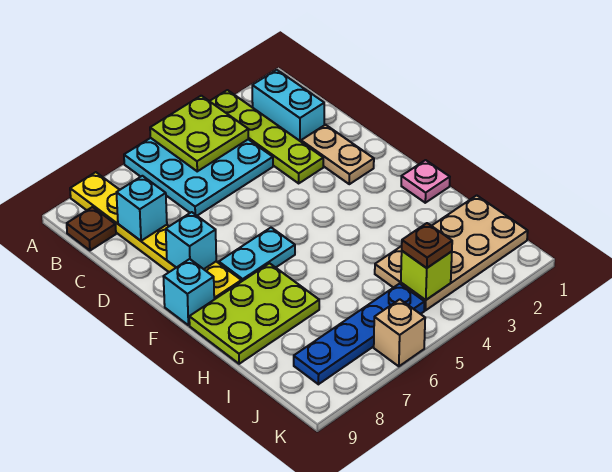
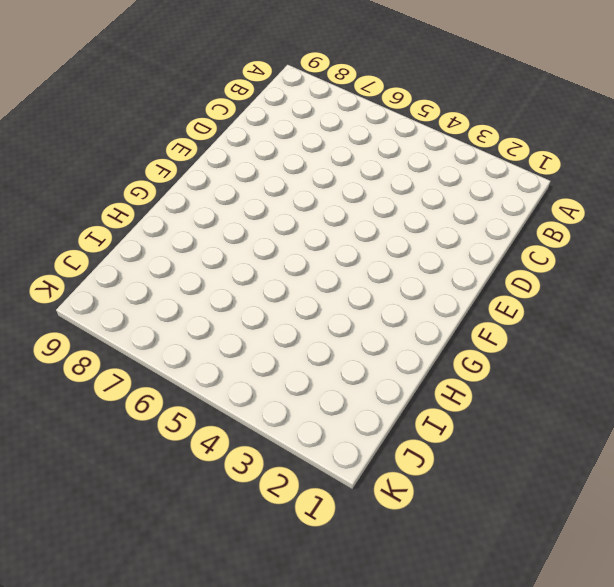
none -> lime plate A3:D3 level 1
none -> cyan plate A4:C6 level 1
none -> yellow plate A8:F8 level 1

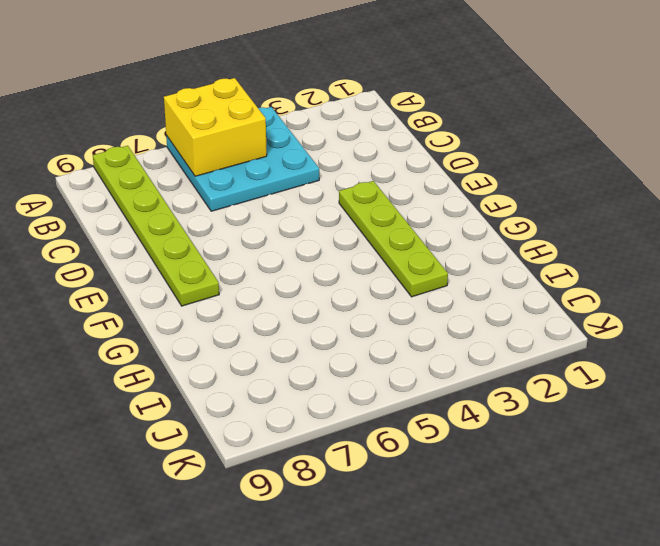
yellow brick A5:B6 level 2 -> lime plate A4:B5 level 2
lime plate A8:F8 level 1 -> yellow plate A8:F8 level 1
lime plate E3:H3 level 1 -> lime plate A3:D3 level 1
none -> cyan brick B2:C2 level 1
none -> brown plate B9 level 1
none -> tan plate D2:E2 level 1

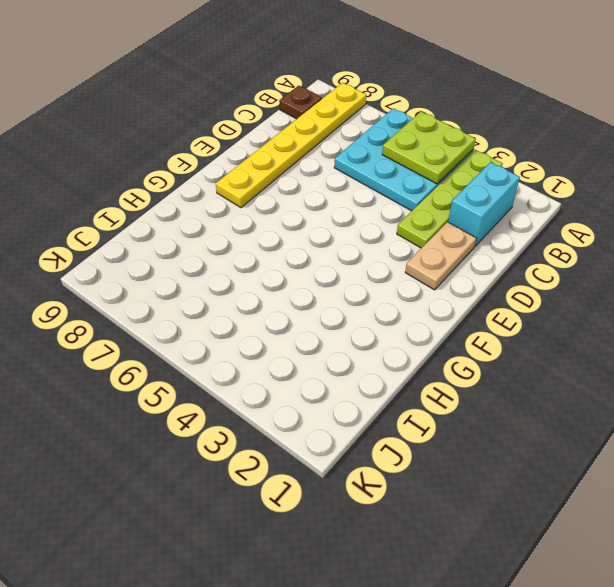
none -> cyan plate F6:F7 level 1
none -> cyan brick F9 level 1
none -> pink plate G1 level 1

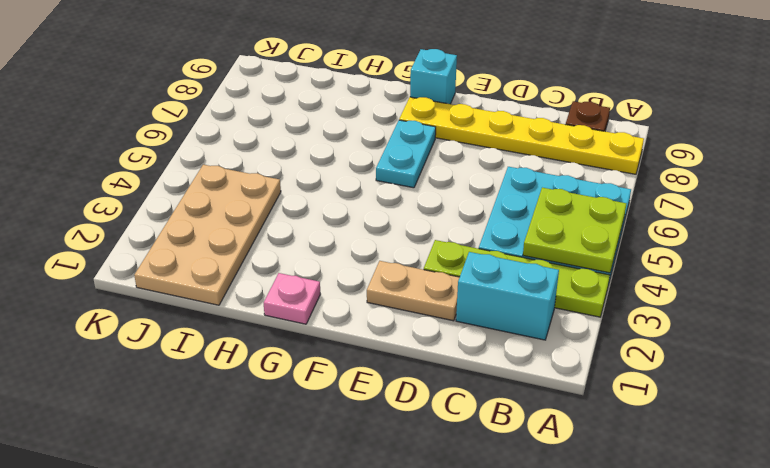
none -> lime plate G7:H9 level 1
none -> blue plate J5:J8 level 1
none -> tan brick K6 level 1

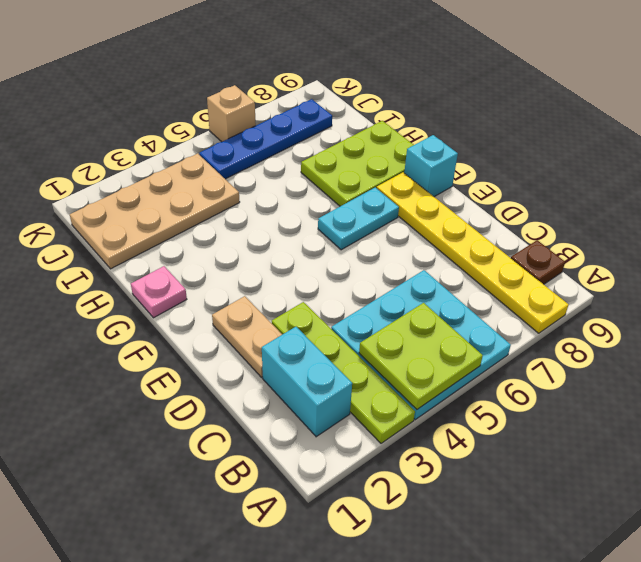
none -> cyan brick C8 level 2
none -> cyan brick E8 level 2
none -> lime brick J4 level 2

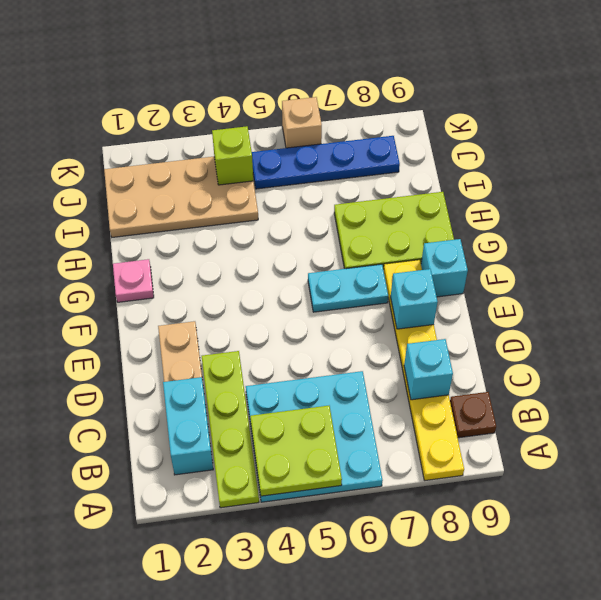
none -> brown plate J4 level 3

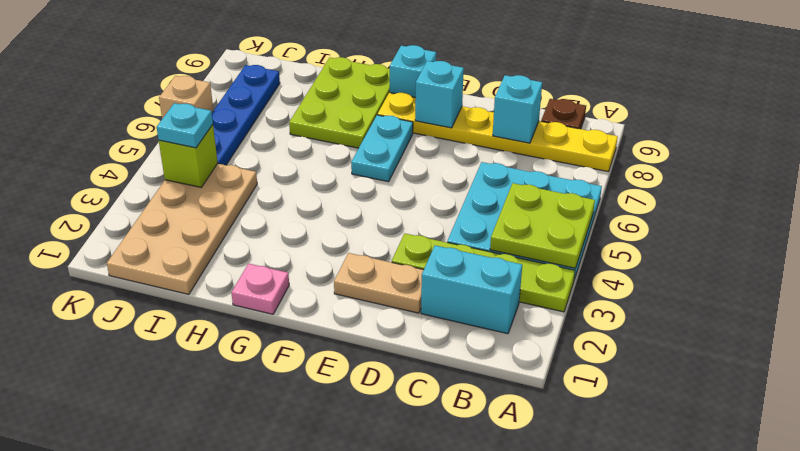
cyan plate J4 level 3 -> brown plate J4 level 3

